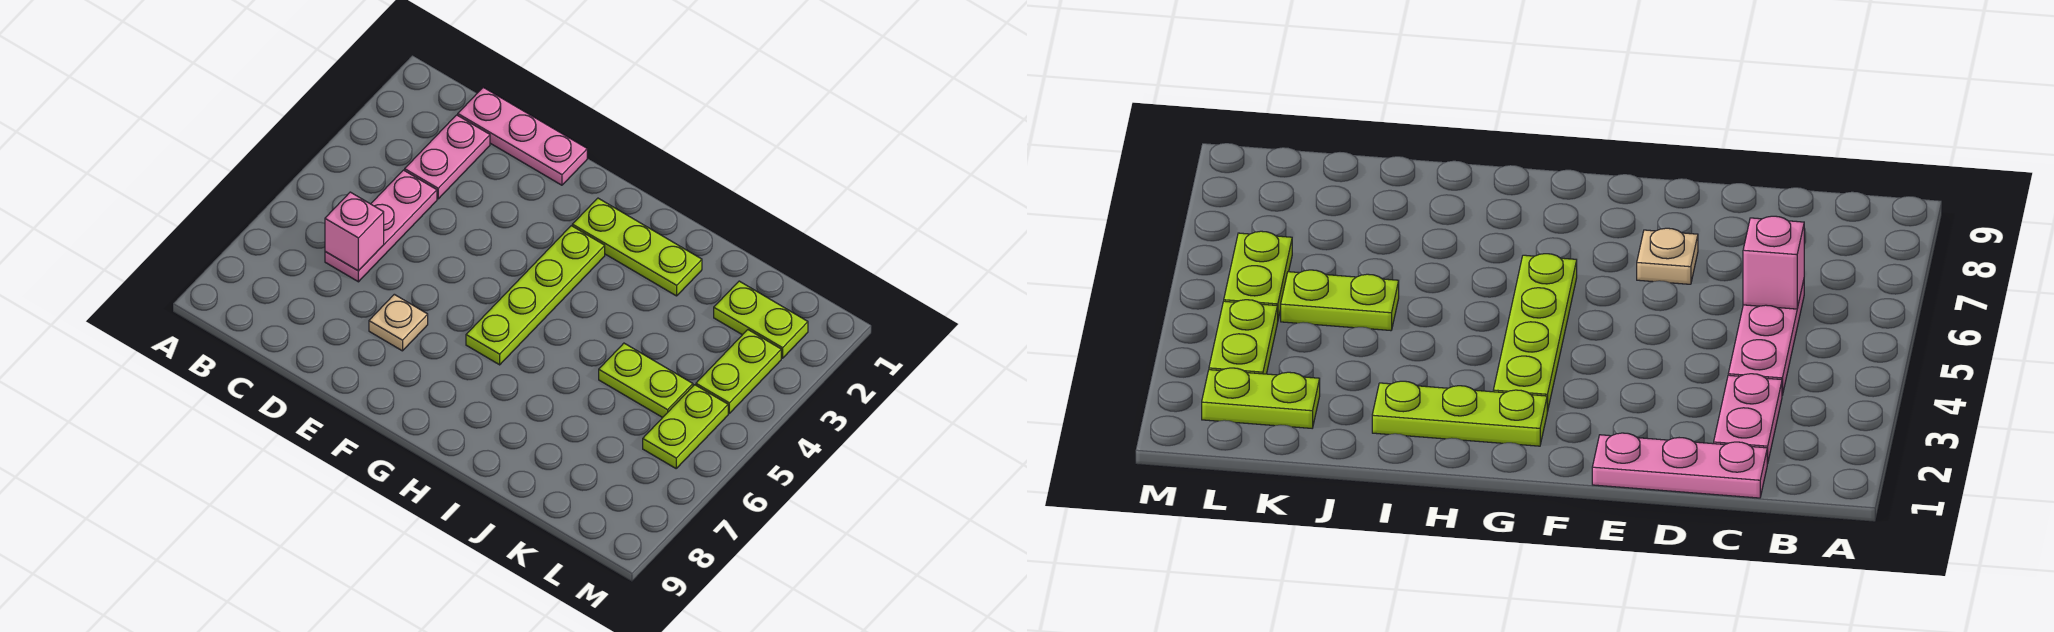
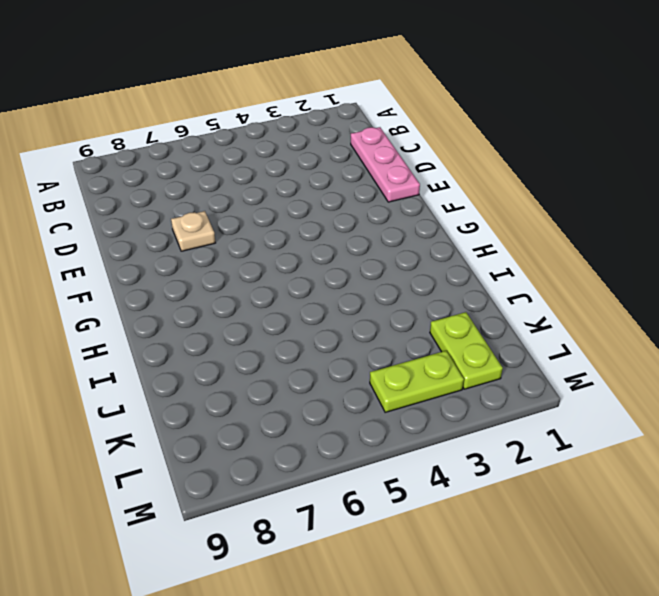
none -> pink plate C2:C3 level 1
none -> pink plate C4:C6 level 1

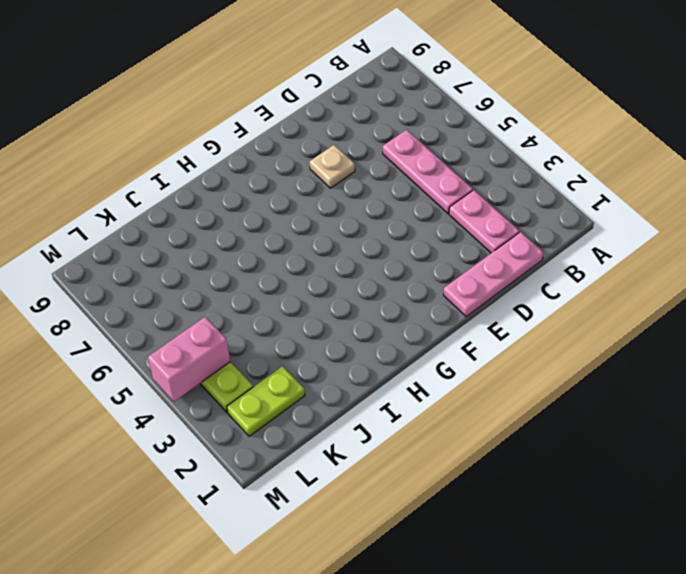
pink brick L4:M4 level 2 -> none
none -> lime plate G2:I2 level 1
none -> lime plate G3:G6 level 1

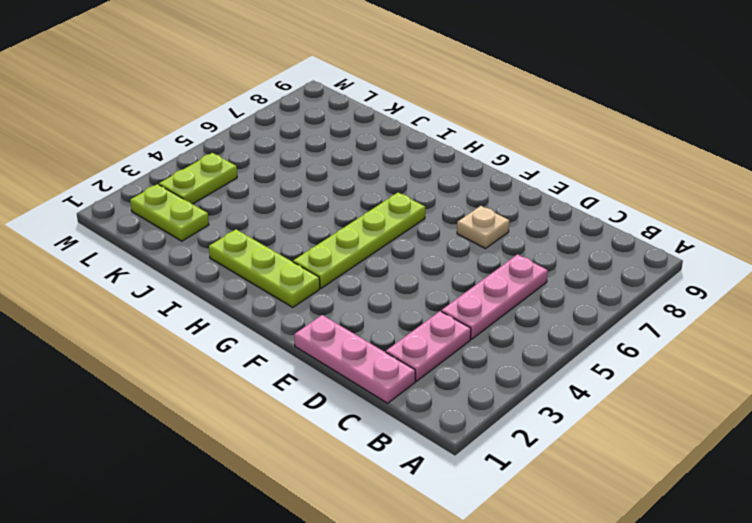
none -> lime plate J5:K5 level 1
none -> lime plate L5:L6 level 1

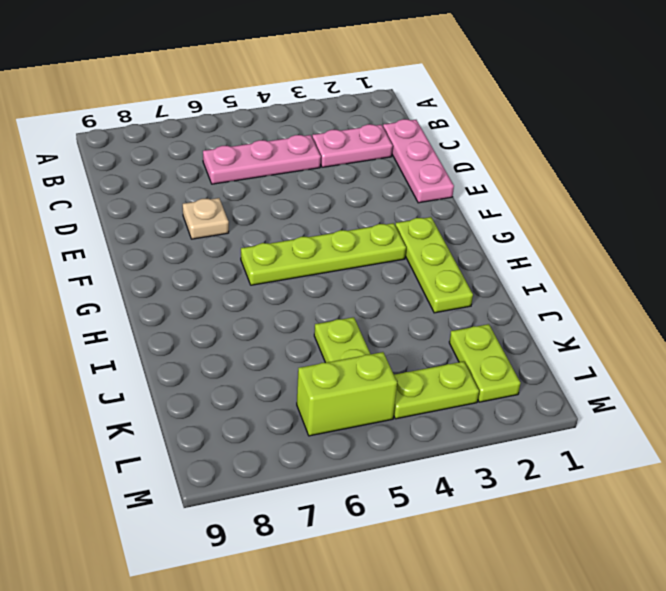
lime brick L5:L6 level 1 -> lime plate L5:L6 level 1
none -> pink brick C6 level 2

